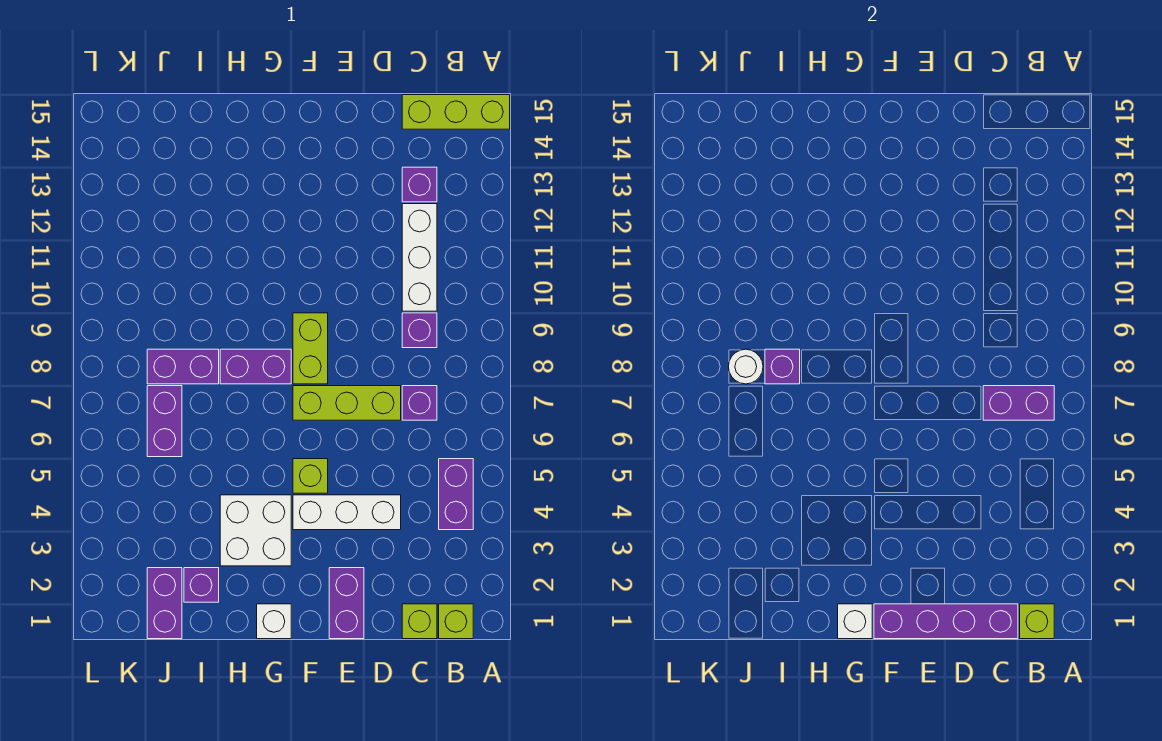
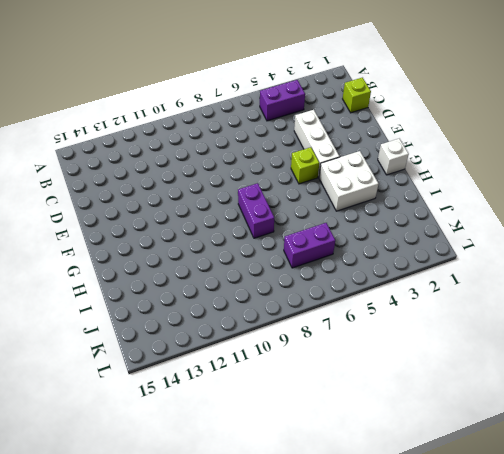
none -> lime brick A15:C15 level 1
none -> lime brick B1 level 1
none -> purple brick C7 level 1

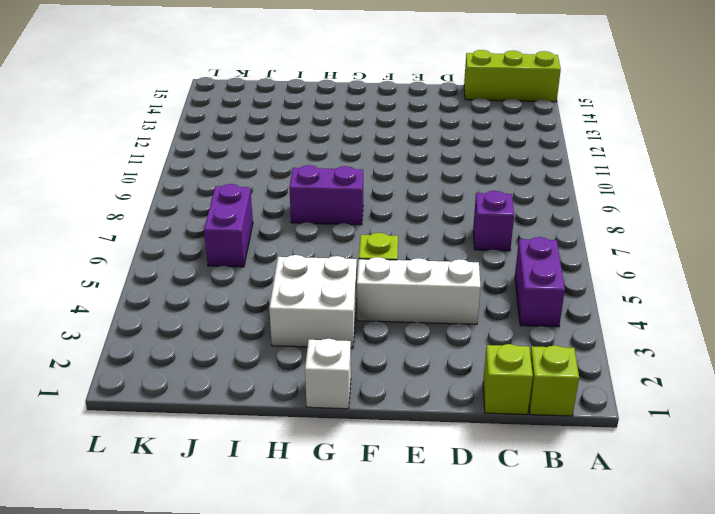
none -> purple brick C9 level 1
none -> white brick C10:C12 level 1
none -> purple brick C13 level 1

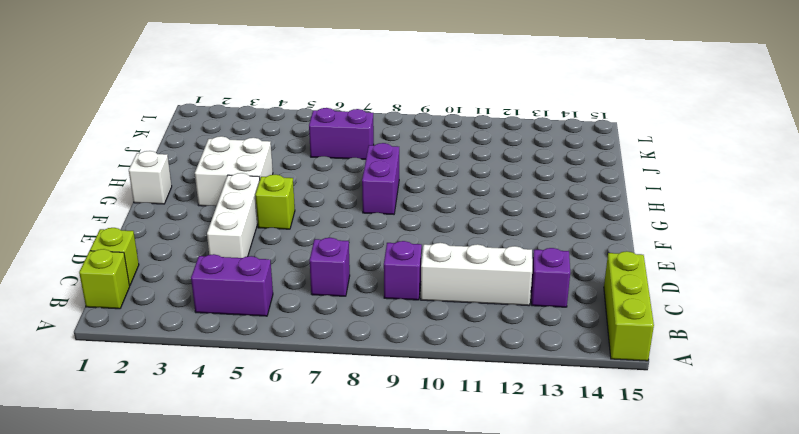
none -> lime brick D7:F7 level 1
none -> purple brick E1:E2 level 1
none -> lime brick F8:F9 level 1

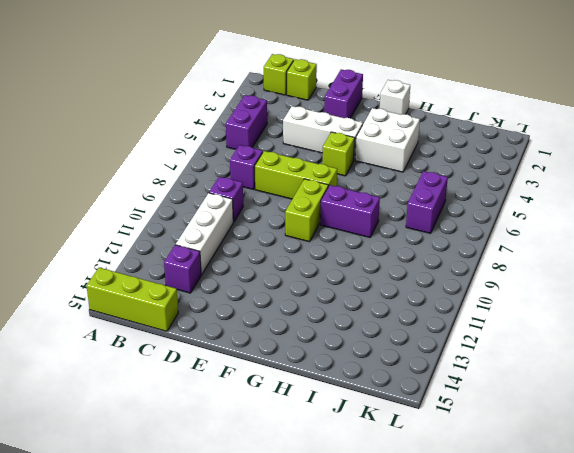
none -> purple brick I2 level 1
none -> purple brick I8:J8 level 1
none -> purple brick J1:J2 level 1

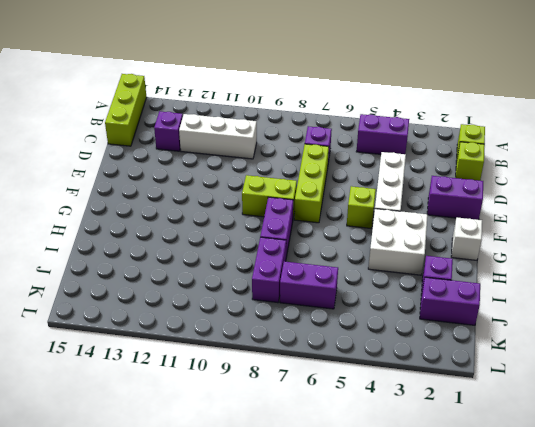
none -> purple brick C9 level 1
none -> lime brick B1 level 2
none -> purple brick B7:C7 level 2

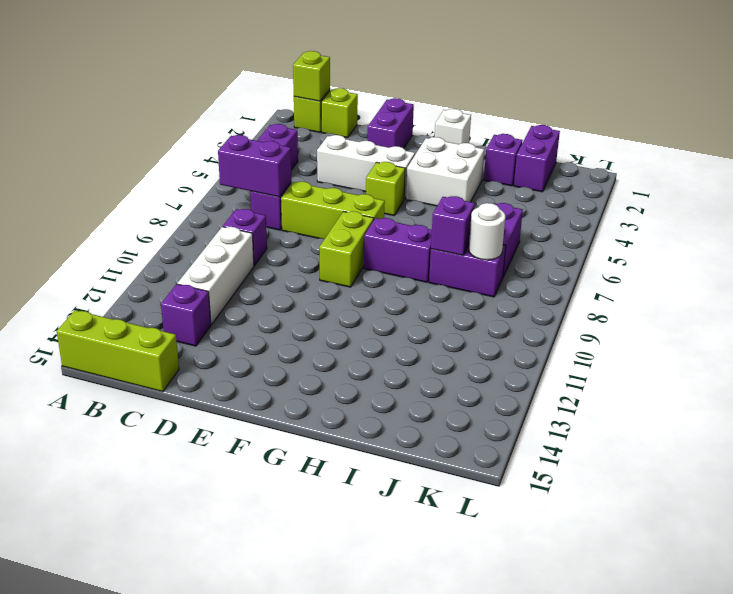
none -> purple brick C1:F1 level 2
none -> white brick G1 level 2

